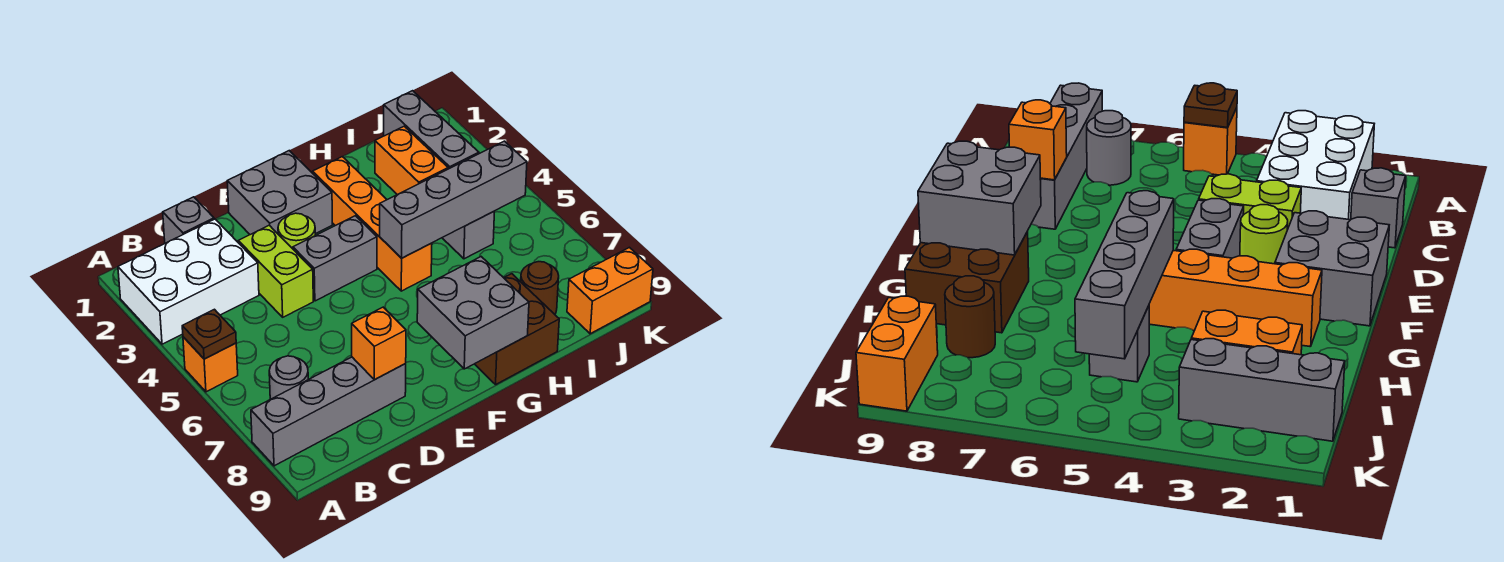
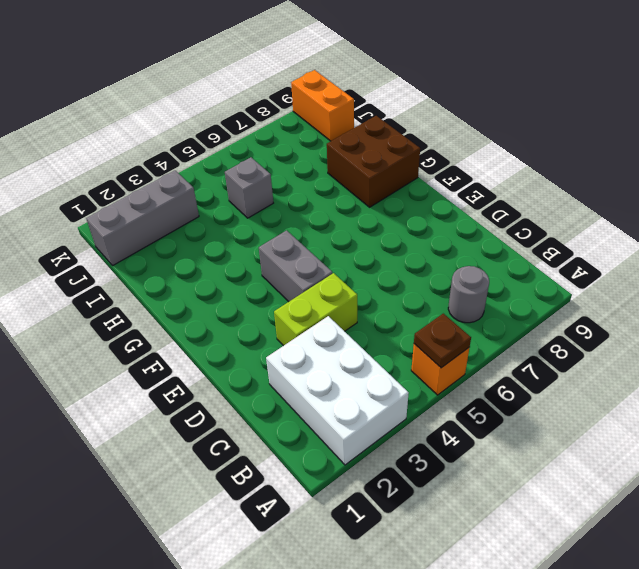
none -> grey brick A8:D8 level 1
none -> grey brick C1 level 1
none -> grey brick E1:F2 level 1

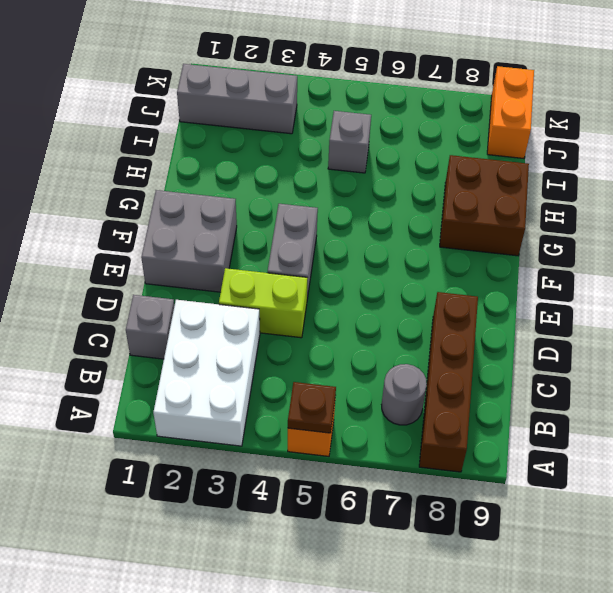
brown brick A8:D8 level 1 -> grey brick A8:D8 level 1
none -> lime round brick E3 level 1
none -> orange brick G2:G5 level 1
none -> orange brick I2:I3 level 1

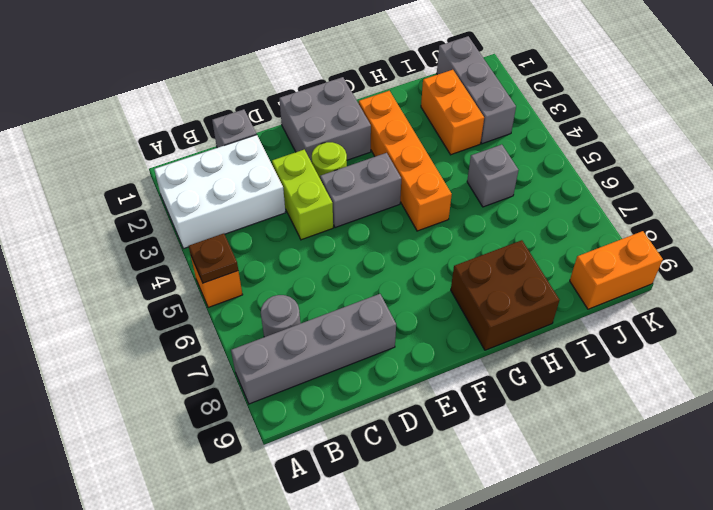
none -> brown round brick I8 level 1
none -> orange brick D8 level 2
none -> grey brick F8:G9 level 2

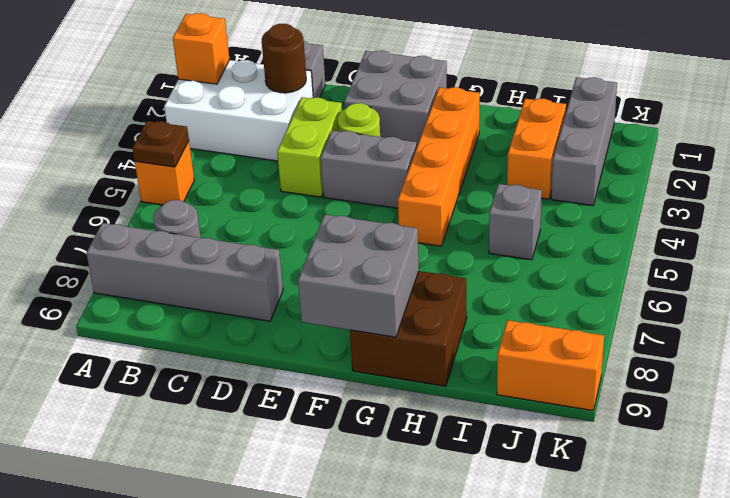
orange brick A2 level 2 -> orange brick D8 level 2
brown round brick C2 level 2 -> brown round brick I8 level 1
none -> grey brick G5:J5 level 2

